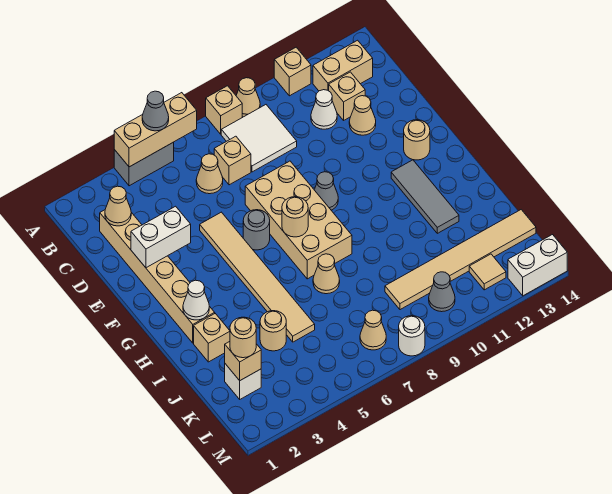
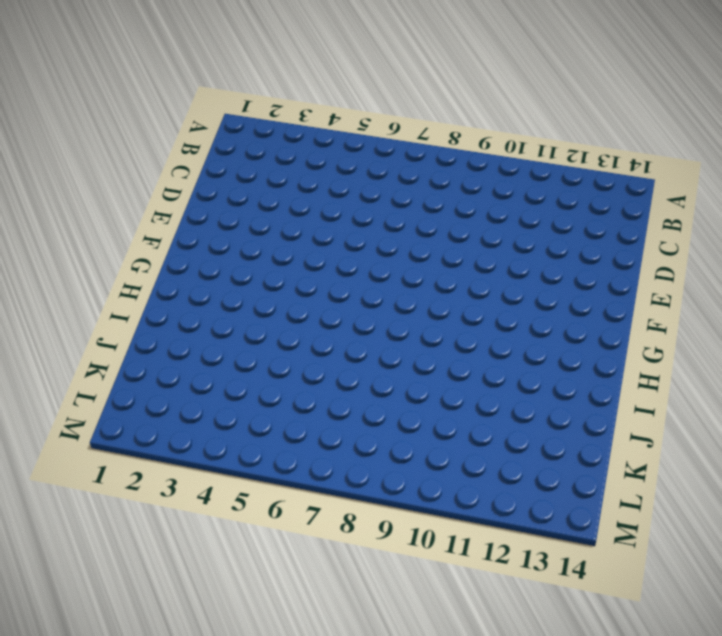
none -> grey brick A4:A5 level 1
none -> tan brick A8 level 1
none -> tan cone A9 level 1
none -> tan brick A11 level 1

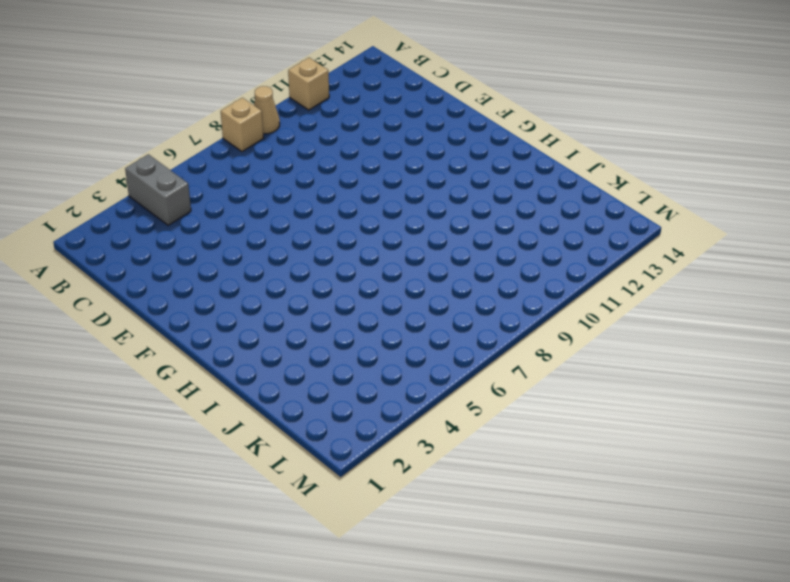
grey brick A4:B4 level 1 -> grey brick A4:A5 level 1
none -> white tile B8:C9 level 1
none -> tan brick B12:B13 level 1
none -> tan brick C2:H2 level 1
none -> tan cone C6 level 1

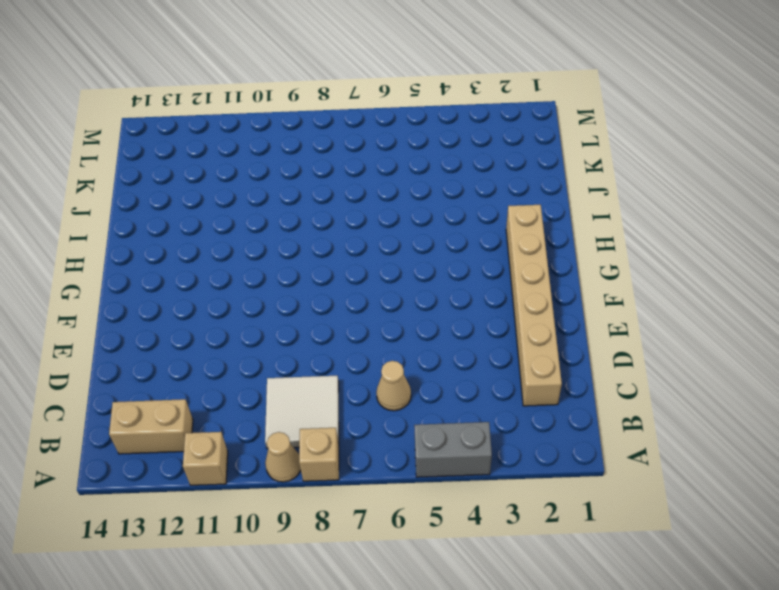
none -> tan brick C7 level 1
none -> white cone C11 level 1
none -> tan brick C12 level 1
none -> tan cone D12 level 1

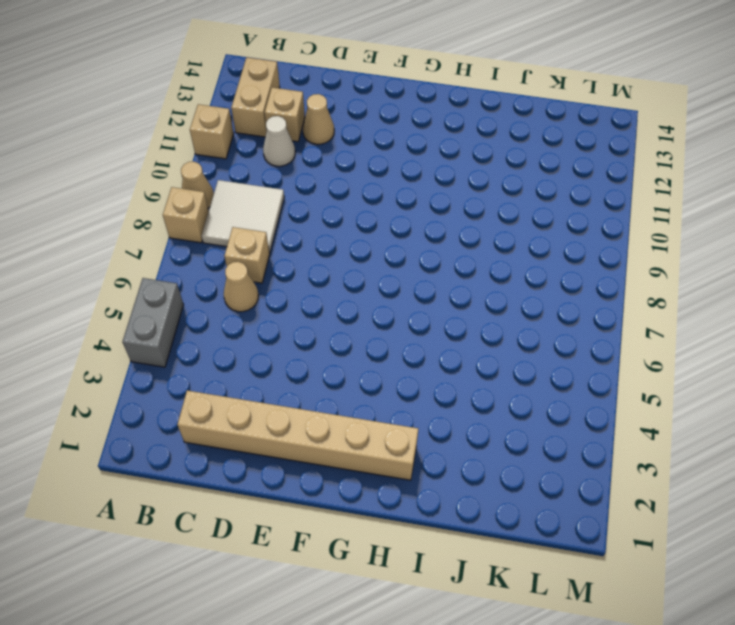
none -> tan tile E5:J5 level 1
none -> tan brick E7:H8 level 1
none -> grey round brick F6 level 1
none -> grey cone F9 level 1

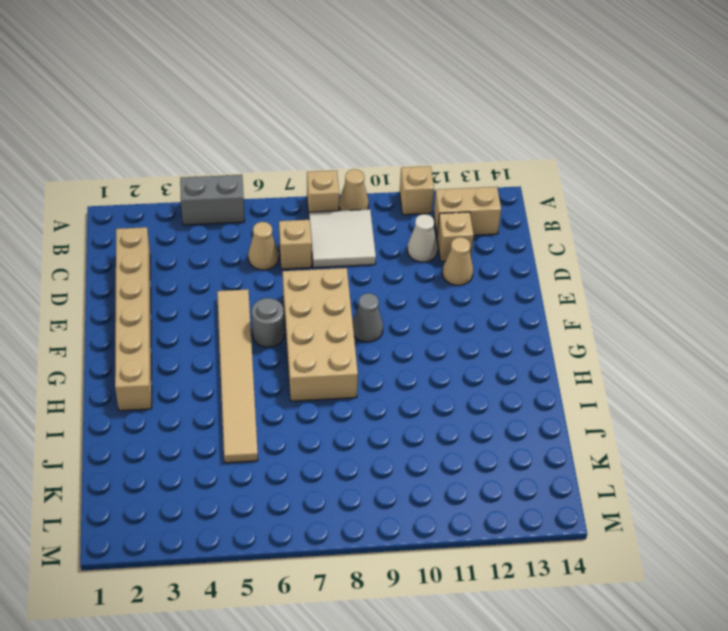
none -> tan round brick F13 level 1
none -> grey tile G12:I12 level 1
none -> tan brick I2 level 1
none -> tan cone I7 level 1

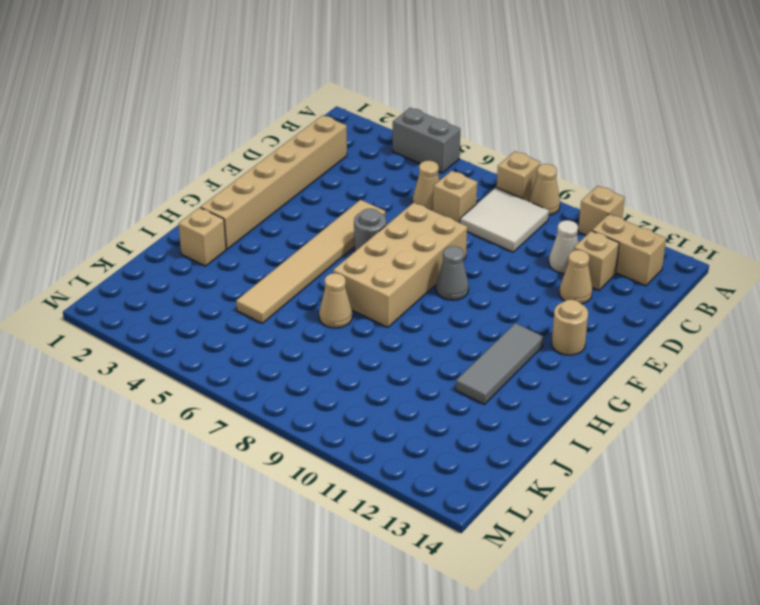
none -> tan round brick J4 level 1
none -> white brick K2 level 1
none -> tan tile K9:K14 level 1
none -> tan cone L7 level 1

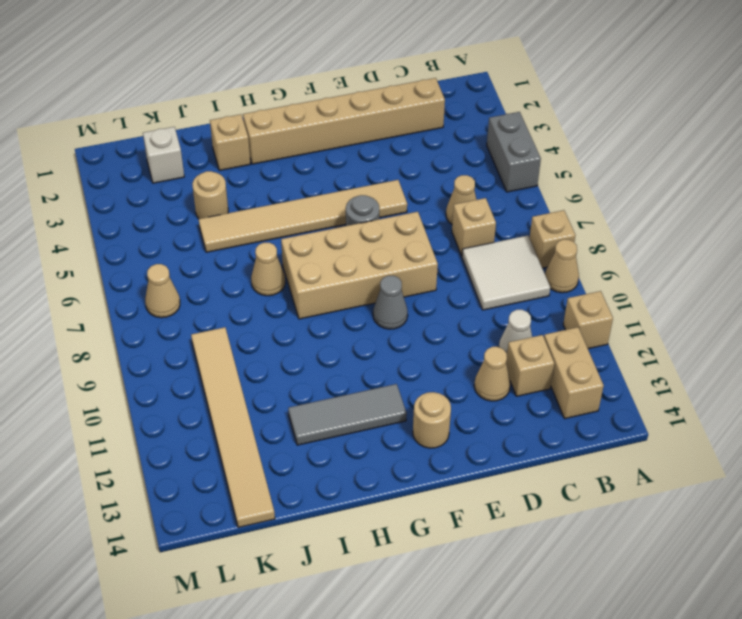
none -> grey cone L10 level 1
none -> tan tile L12 level 1
none -> white round brick M8 level 1
none -> white brick M13:M14 level 1

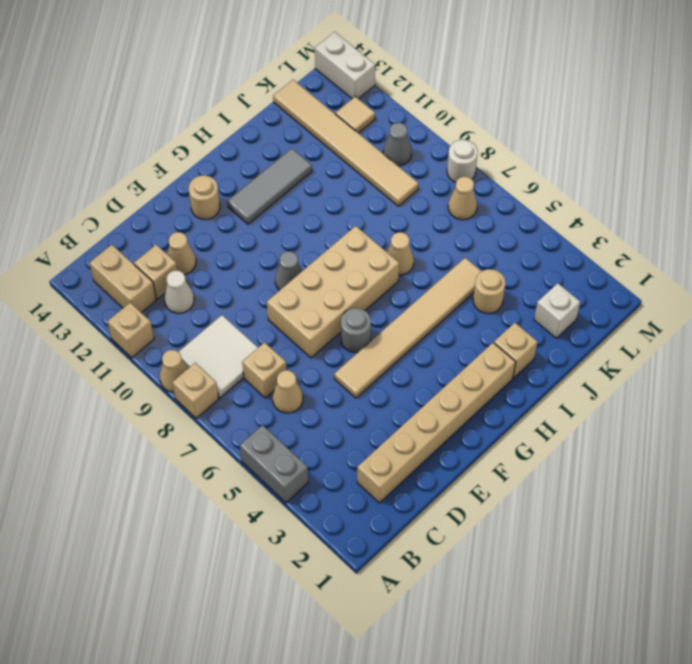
none -> tan brick A4:A6 level 2
none -> tan cone C2 level 2
none -> white brick E2:E3 level 2
none -> tan round brick G7 level 2

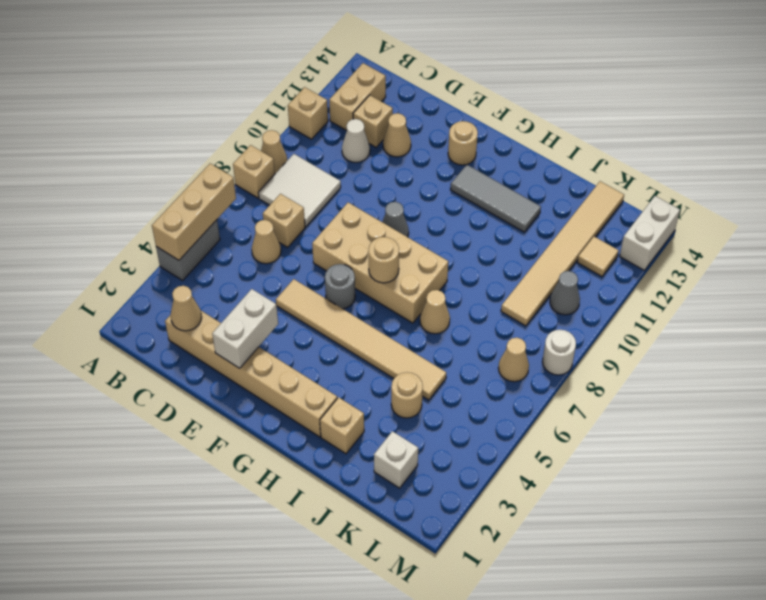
none -> white cone H2 level 2
none -> tan brick K2 level 2
none -> grey cone A5 level 3
none -> tan round brick K2 level 3

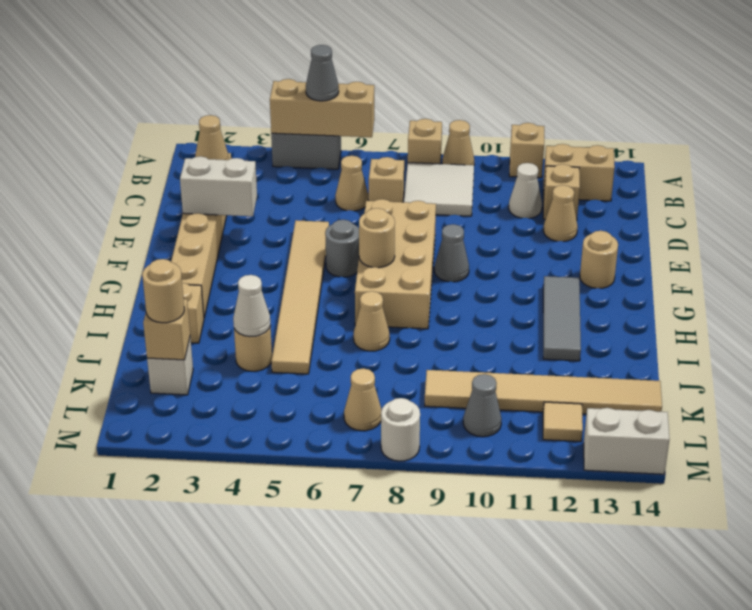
white cone J4 level 2 -> white cone H2 level 2

